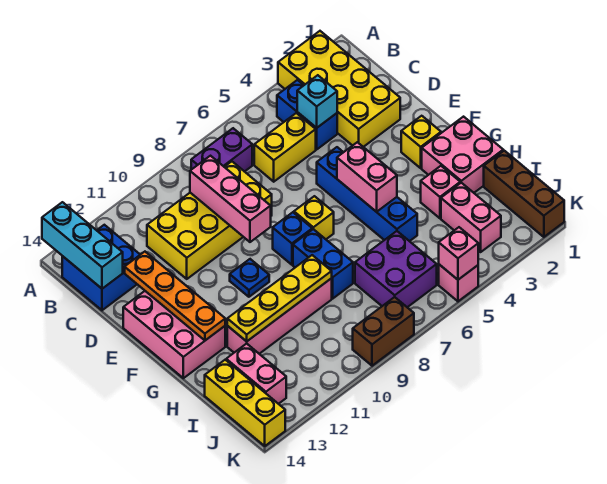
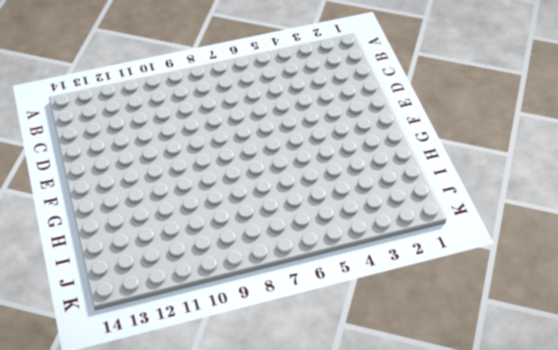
none -> yellow brick A2:D3 level 1
none -> blue brick B4:C4 level 1
none -> purple brick B7:B8 level 1
none -> blue brick B13:C14 level 1

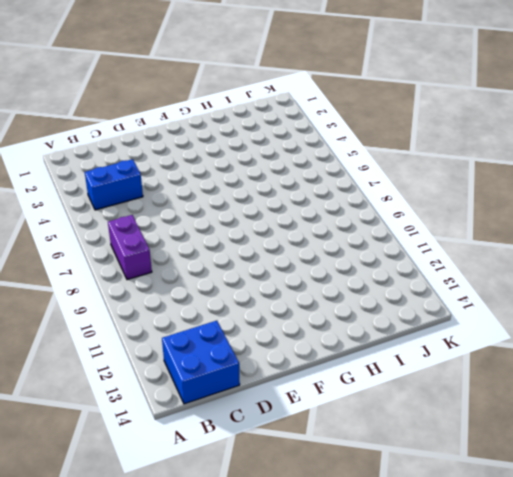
none -> yellow brick A2:D3 level 1
none -> yellow brick C5:C6 level 1
none -> yellow brick C8:D11 level 1
none -> blue brick E5:H5 level 1

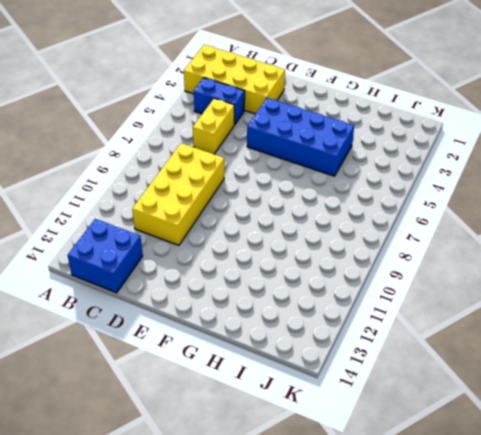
blue brick E4:H5 level 1 -> blue brick E5:H5 level 1
none -> purple brick B7:B8 level 1
none -> pink brick E13:G14 level 1
none -> yellow brick F2 level 1
none -> yellow brick F7 level 1

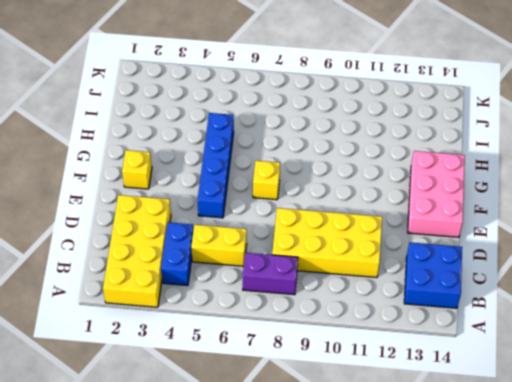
none -> blue brick F8 level 1
none -> blue plate F10 level 1
none -> pink brick G1:H2 level 1
none -> blue brick G8:H8 level 1

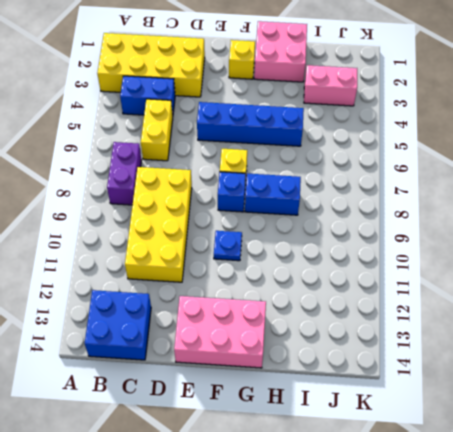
none -> pink brick H3 level 1
none -> pink brick H9:H12 level 1
none -> brown brick I1:K1 level 1
none -> purple brick I6:J7 level 1

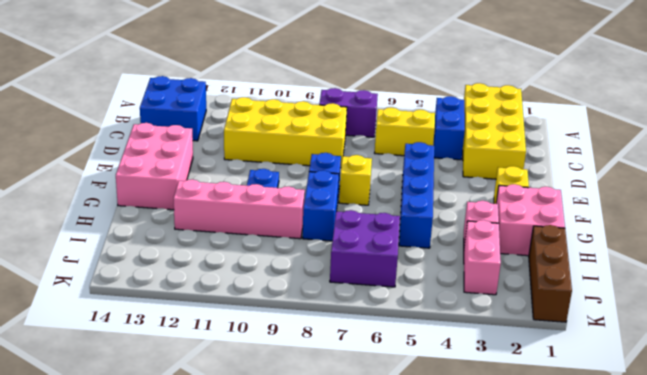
none -> pink brick I13:J13 level 1
none -> yellow brick I14:K14 level 1
none -> pink brick K5 level 1
none -> brown brick K8:K9 level 1

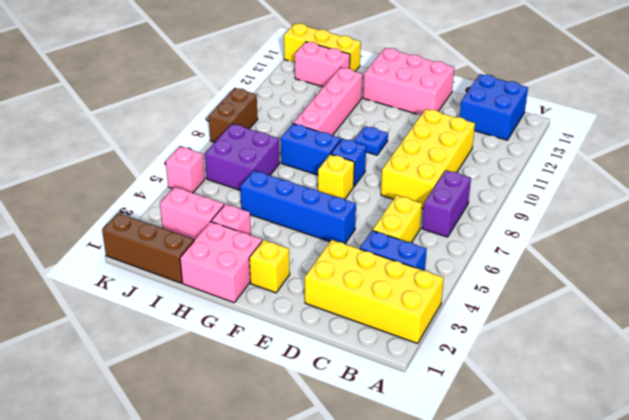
none -> cyan brick A14:C14 level 2
none -> cyan brick C4 level 2
none -> pink brick C9:E9 level 2
none -> orange plate D13:G13 level 2

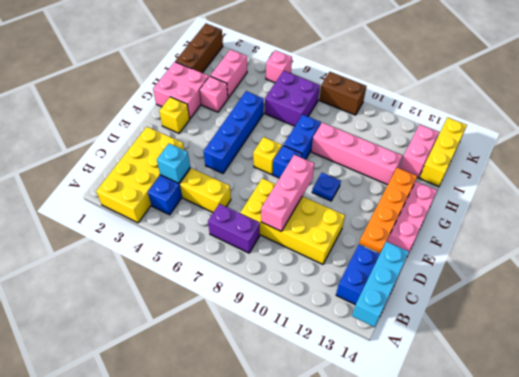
none -> pink brick F5:G5 level 2
none -> yellow plate H9:H12 level 2
none -> pink brick K5 level 2

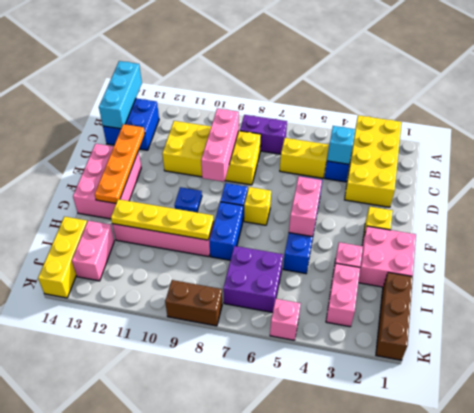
none -> pink brick K5 level 2

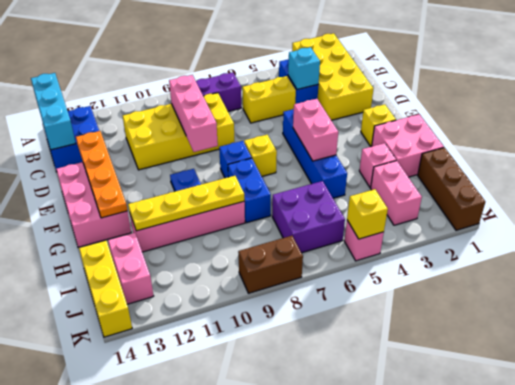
yellow brick K5 level 2 -> pink brick K5 level 2

